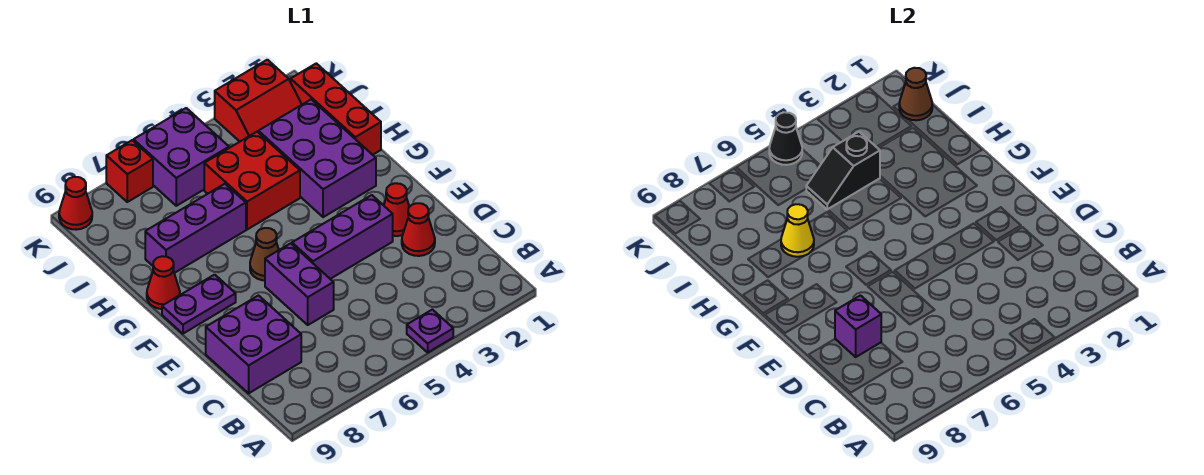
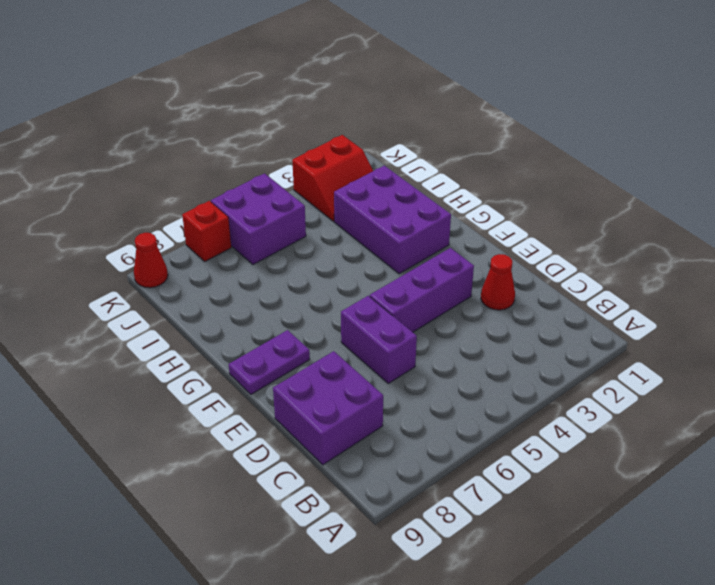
none -> purple plate A4 level 1
none -> red cone E2 level 1
none -> brown cone F6 level 1

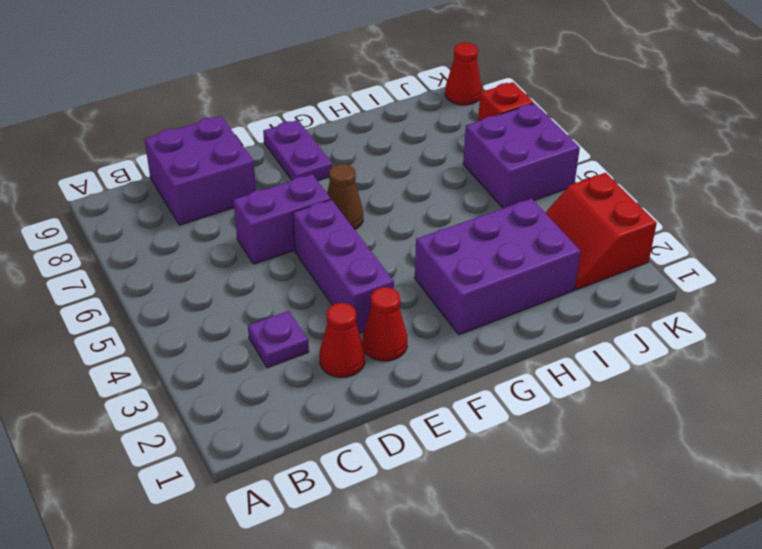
purple plate C3 level 1 -> purple plate A4 level 1
none -> red cone G9 level 1
none -> red brick H1:J1 level 1
none -> red brick H4:I5 level 1

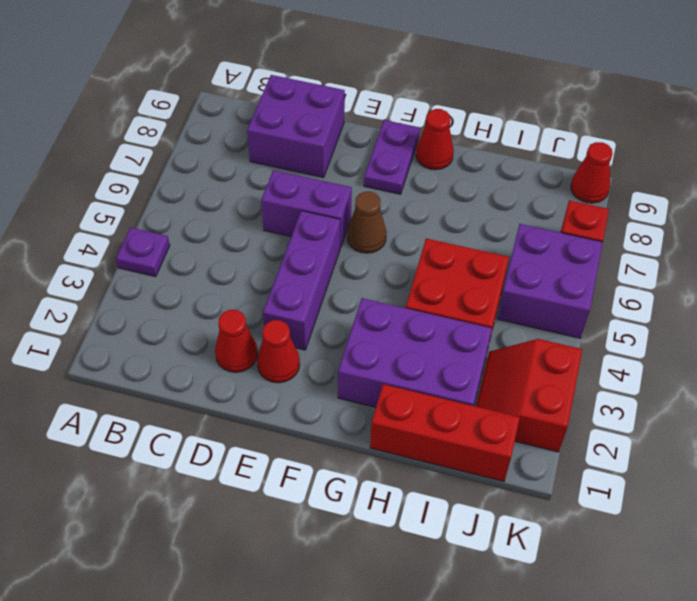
none -> purple brick H6:H8 level 1
none -> purple brick D8 level 2
none -> yellow cone H7 level 2

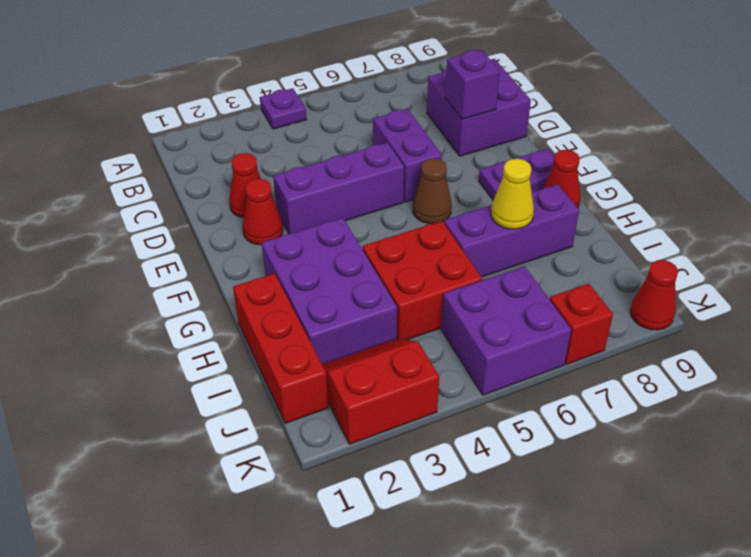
none -> black slope I4:I5 level 2 top 4
none -> brown cone J1 level 2
none -> black cone K5 level 2

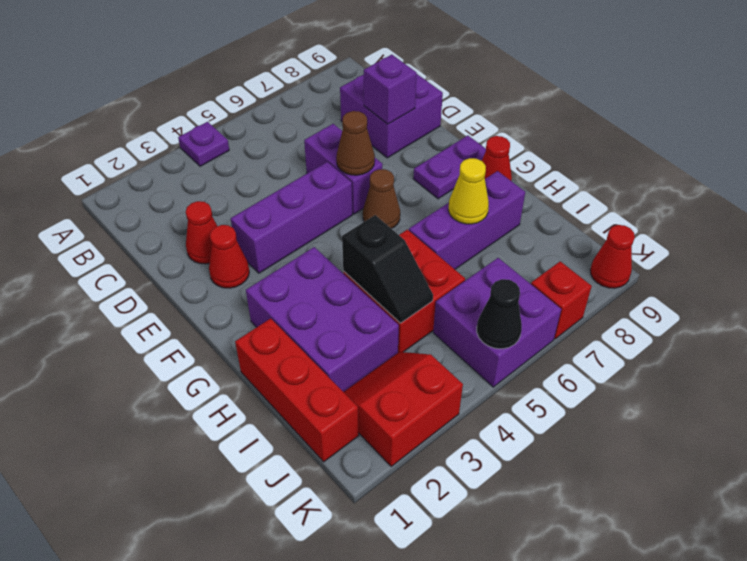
brown cone E6 level 2 -> brown cone J1 level 2
black slope H4:I4 level 2 top H -> black slope I4:I5 level 2 top 4

